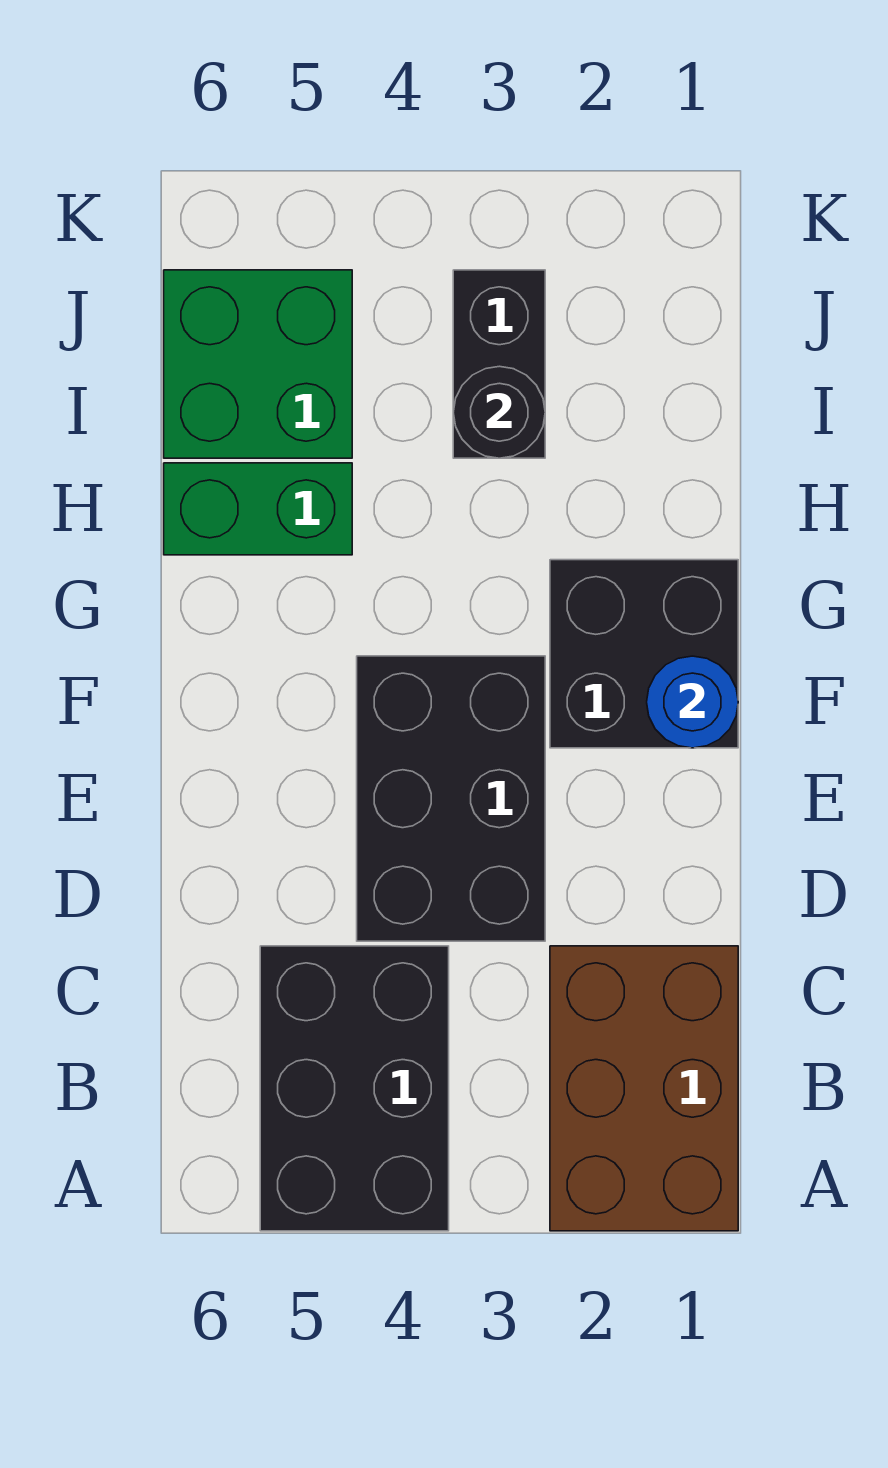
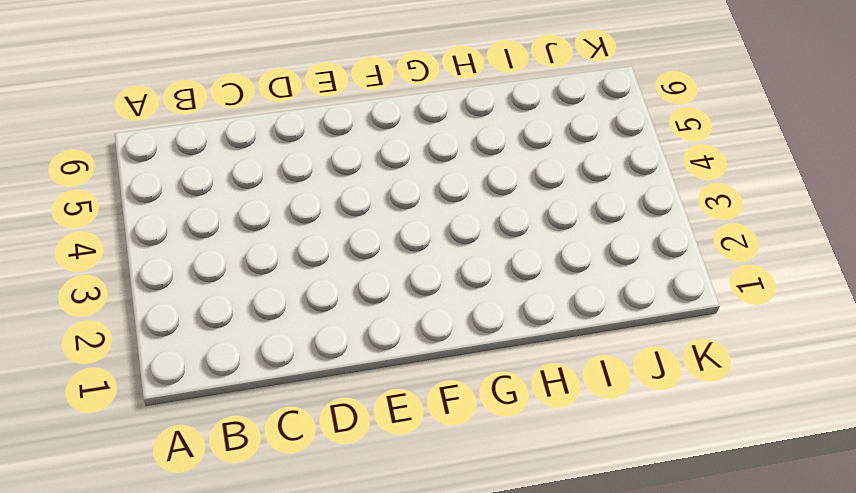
none -> brown brick A1:C2 level 1
none -> black brick A4:C5 level 1

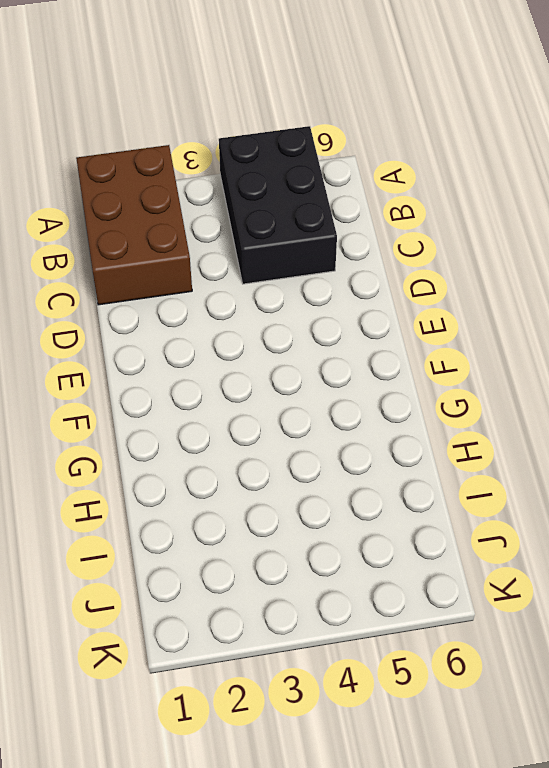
none -> black brick D3:F4 level 1
none -> black brick F1:G2 level 1

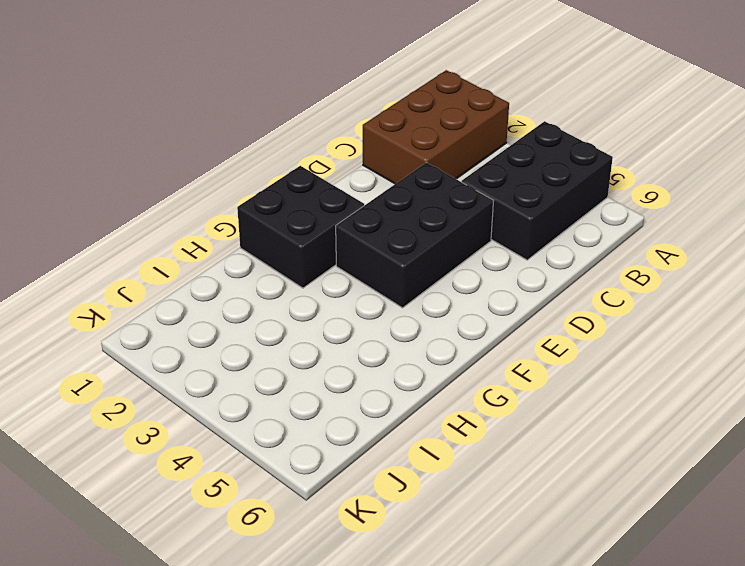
none -> green brick H5:H6 level 1
none -> black brick I3:J3 level 1

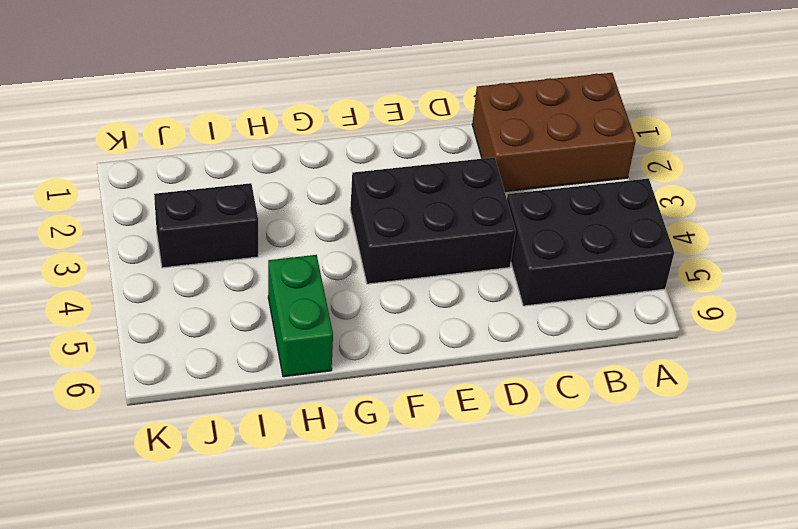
none -> black brick F1:G2 level 1
none -> green brick I5:J6 level 1

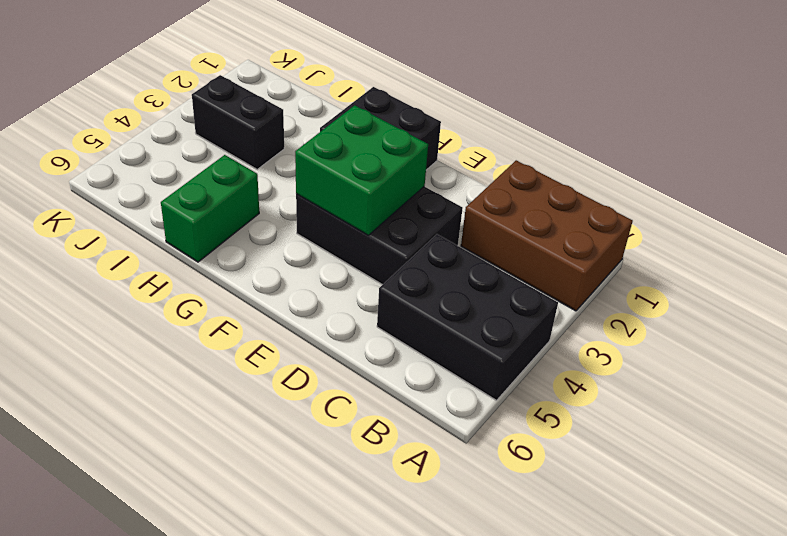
green brick E3:F4 level 2 -> green brick I5:J6 level 1
none -> blue round brick F1 level 2
none -> black round brick I3 level 2

